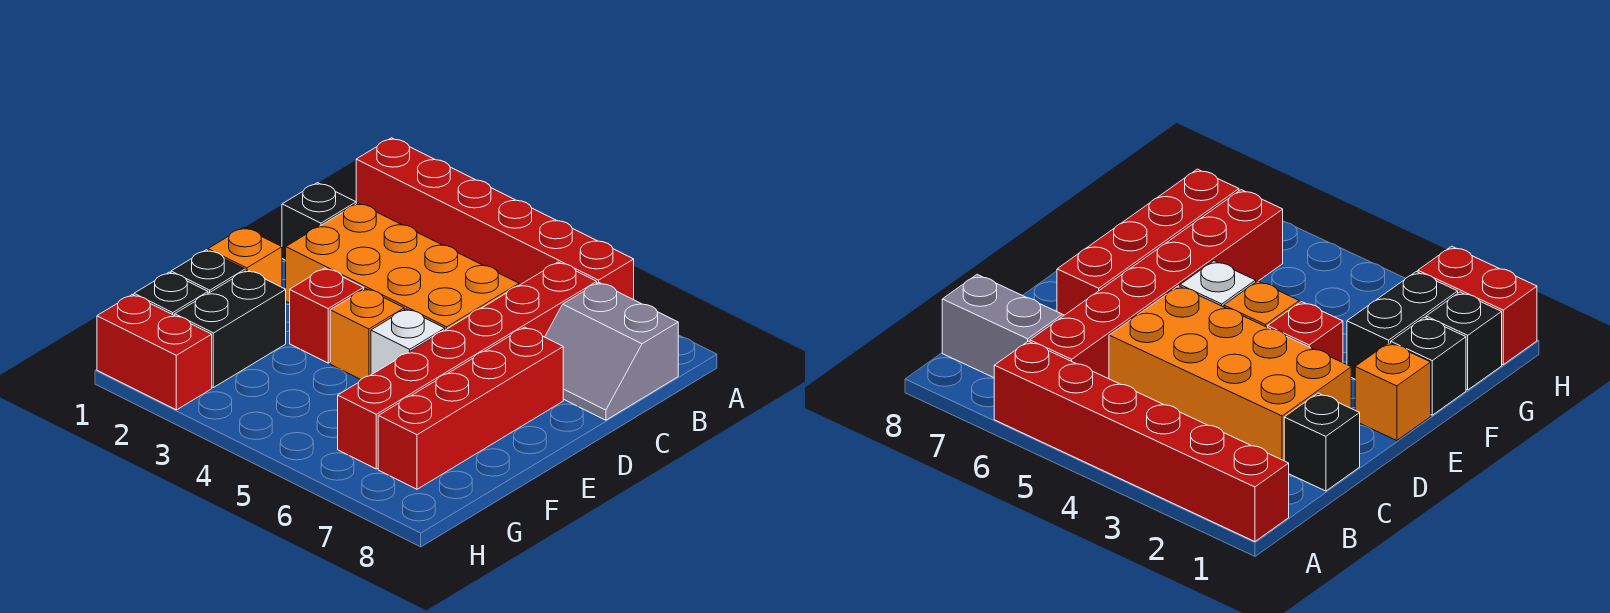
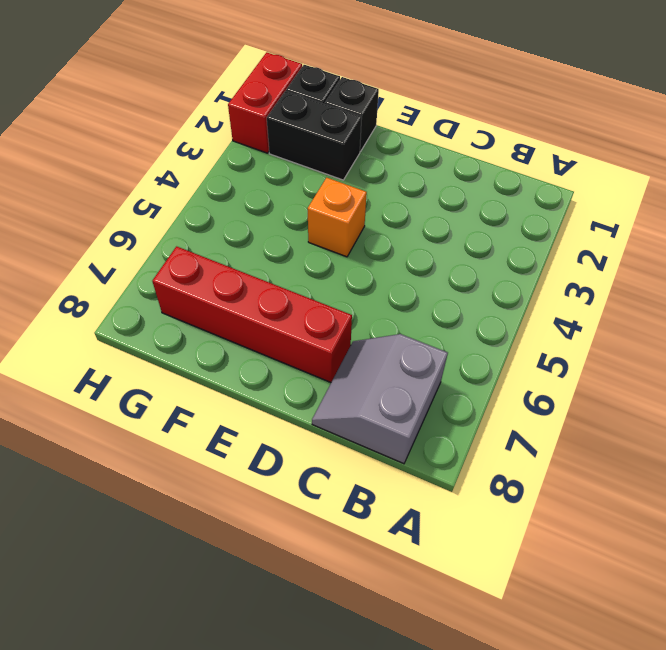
none -> red brick A1:A6 level 1
none -> red brick B6:G6 level 1
none -> black brick C1 level 1

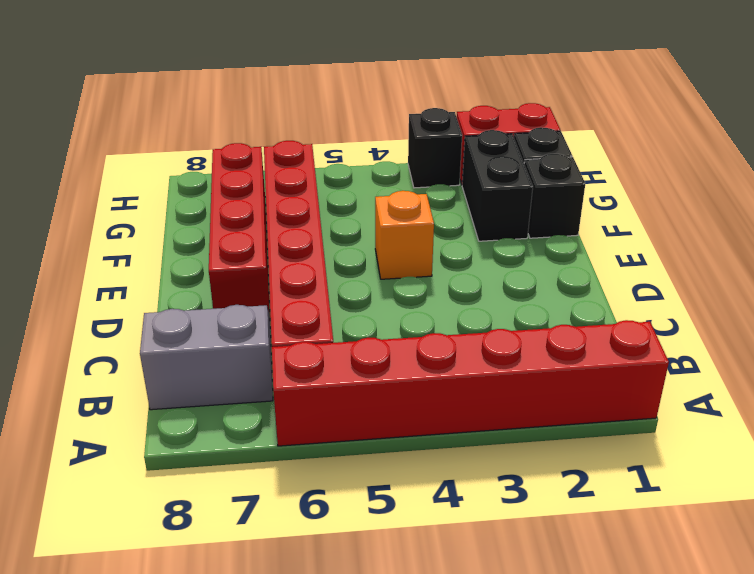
black brick H3 level 1 -> black brick C1 level 1
none -> orange brick C2:D5 level 1
none -> orange brick E1 level 1
none -> red brick E3 level 1

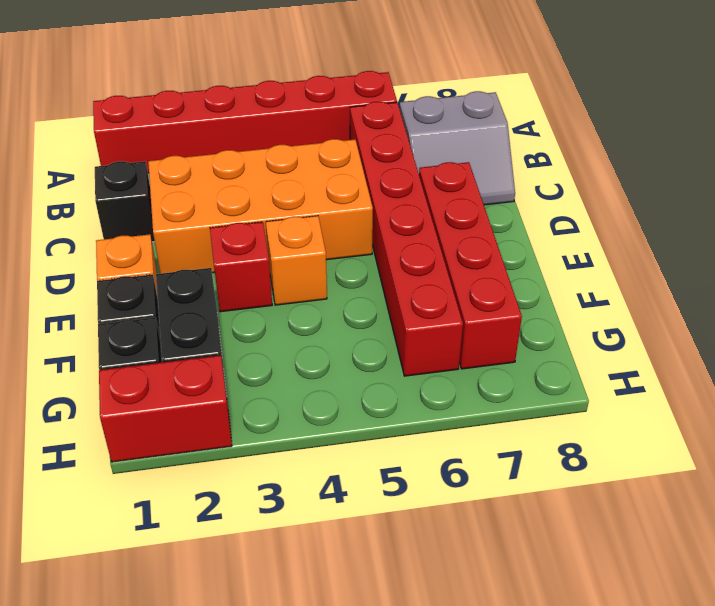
none -> white brick E5 level 1

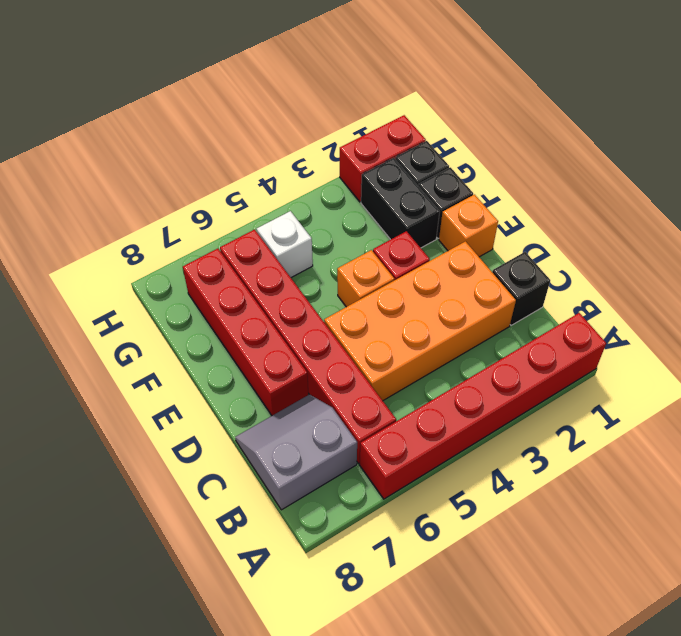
white brick G5 level 1 -> white brick E5 level 1

